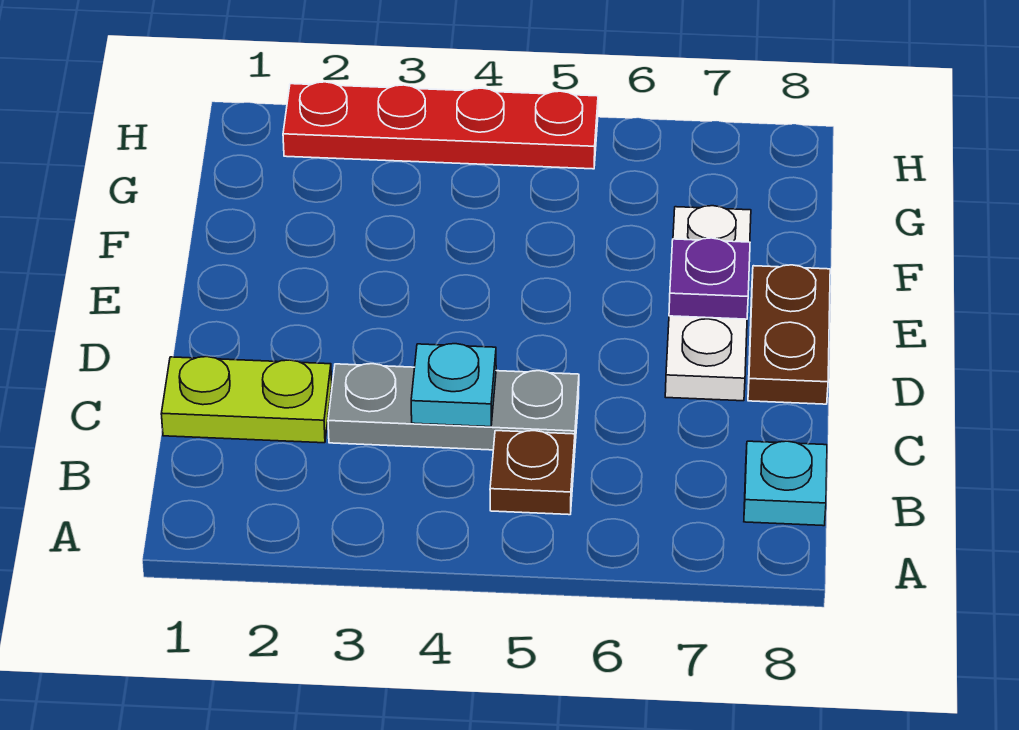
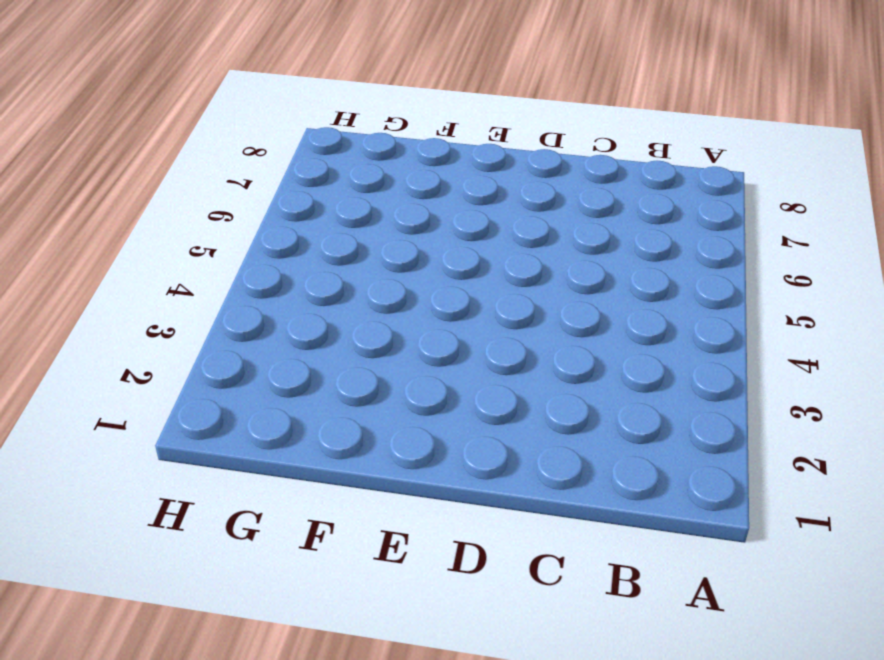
none -> brown plate B5 level 1
none -> cyan plate B8 level 1

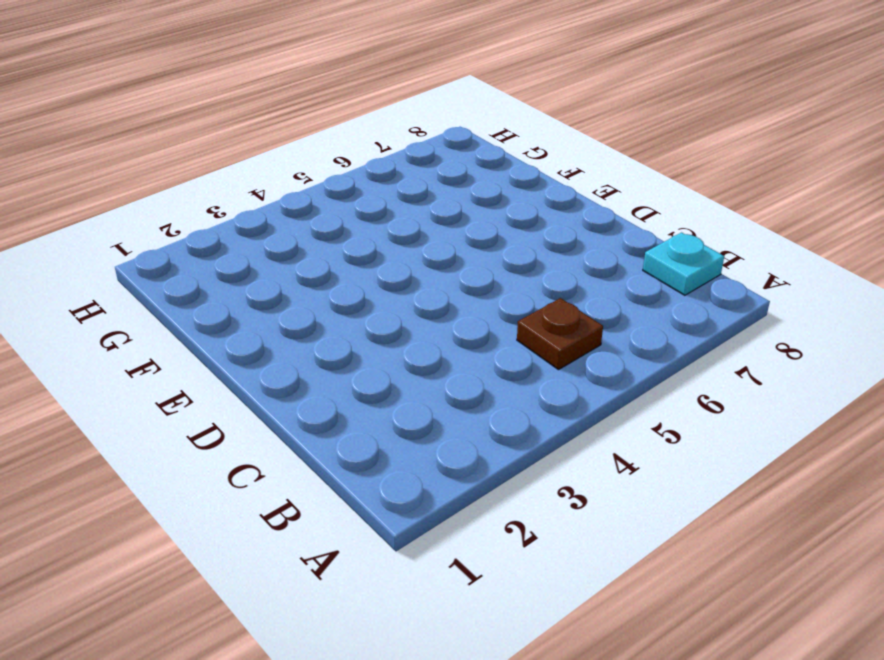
none -> lime plate C1:C2 level 1
none -> grey plate C3:C5 level 1

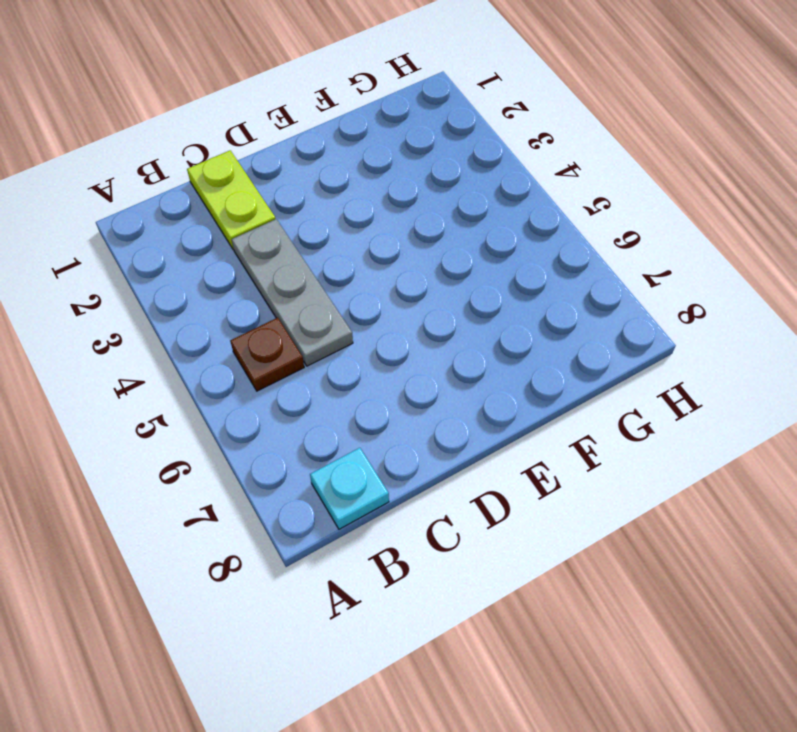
none -> white plate D7:F7 level 1
none -> brown plate D8:E8 level 1

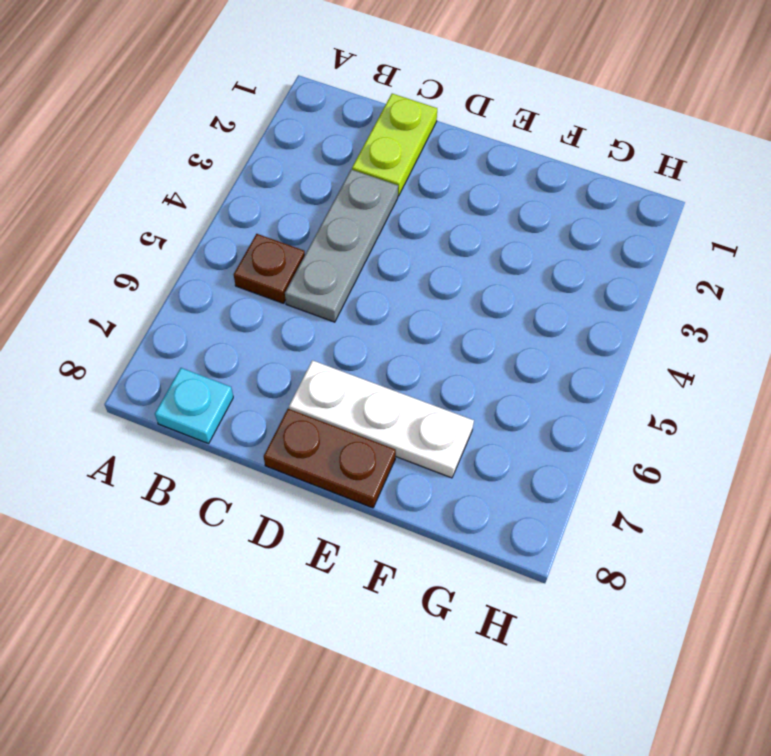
none -> red plate H2:H5 level 1
none -> cyan plate C4 level 2

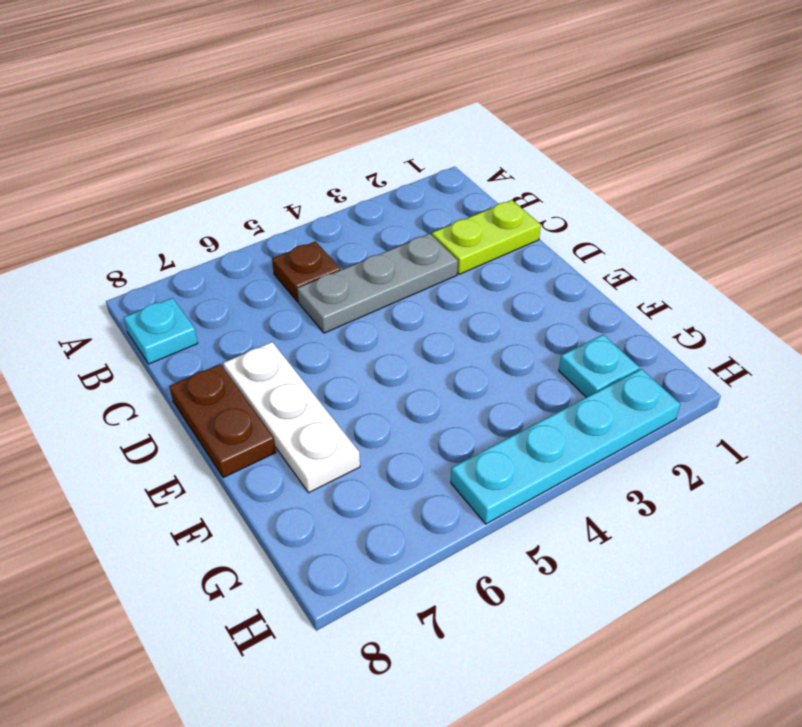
cyan plate G2 level 1 -> cyan plate C4 level 2
cyan plate H2:H5 level 1 -> red plate H2:H5 level 1
none -> purple plate E7 level 2

